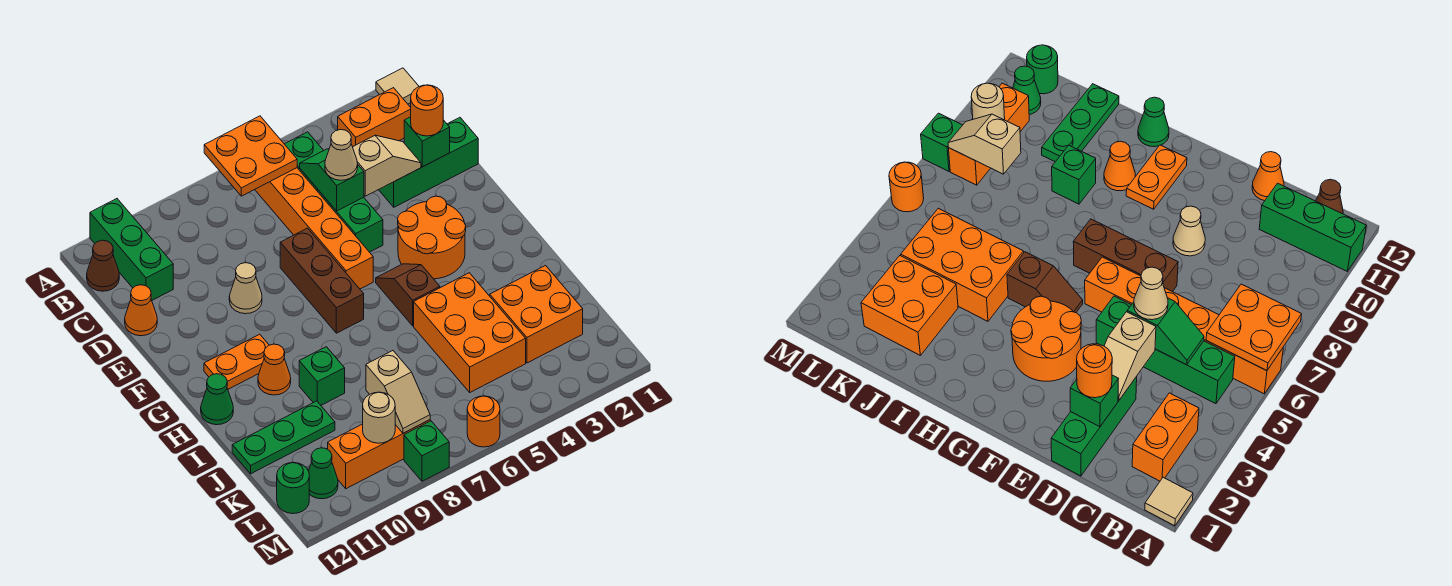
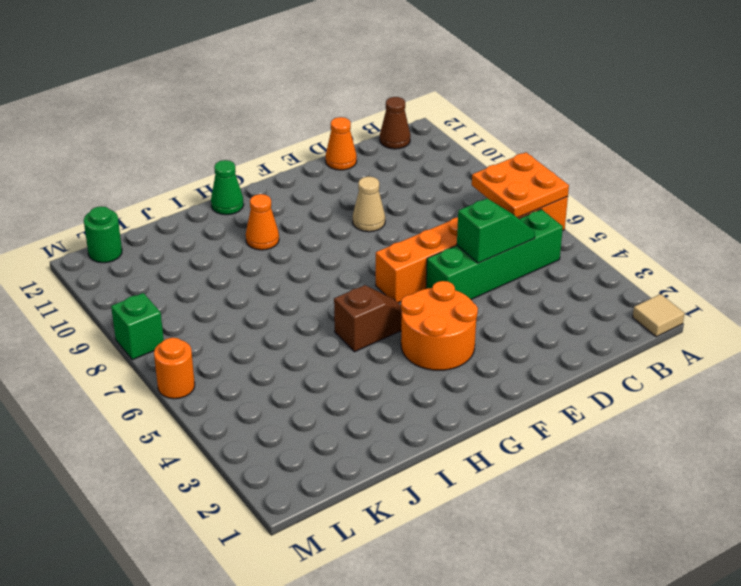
none -> green brick A11:C11 level 1
none -> orange brick B2:B3 level 1
none -> green brick D1:D3 level 1
none -> brown brick E7:G7 level 1

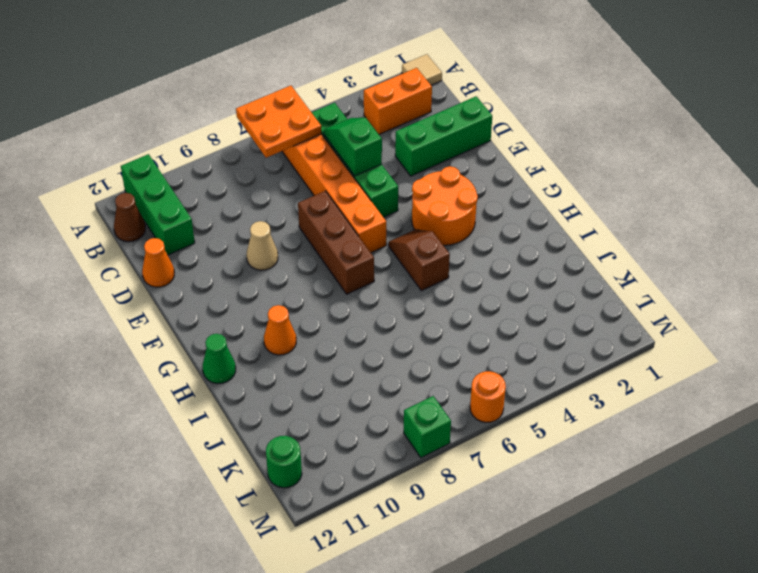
none -> orange plate G10:G11 level 1
none -> orange brick I4:K5 level 1
none -> green brick I9 level 1
none -> orange brick J2:K3 level 1

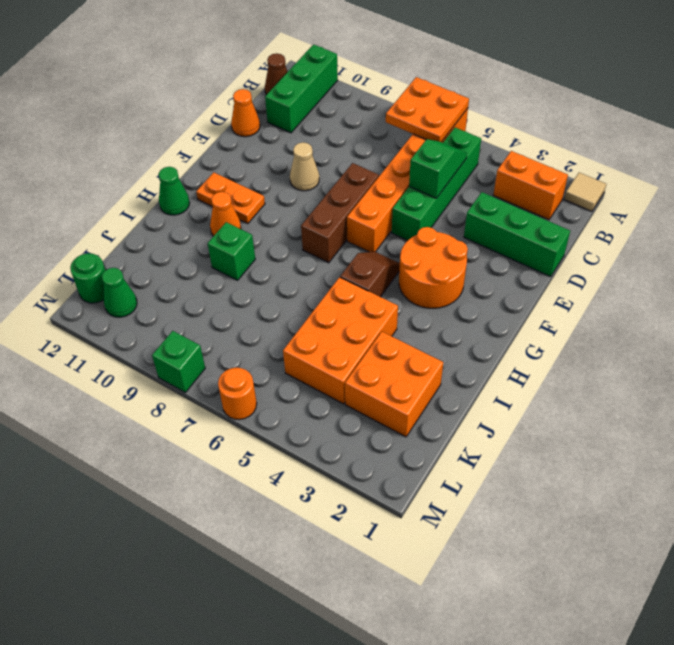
none -> green plate J10:J12 level 1
none -> orange brick L8:L10 level 1
none -> green brick D2 level 2
none -> tan slope D3:D4 level 2 top 4

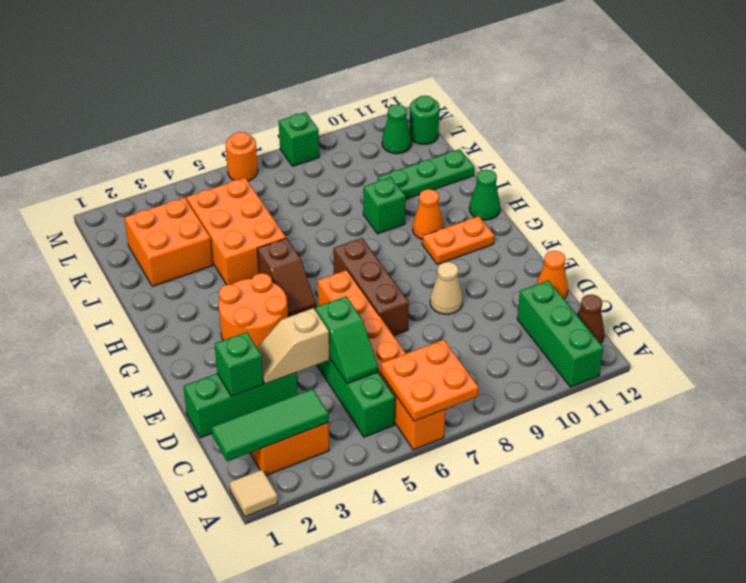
green tile B1:B3 level 2 -> none
none -> orange brick L8:L10 level 1
none -> tan slope K8:L8 level 2 top K
none -> tan round brick L9 level 2
none -> orange round brick D2 level 3

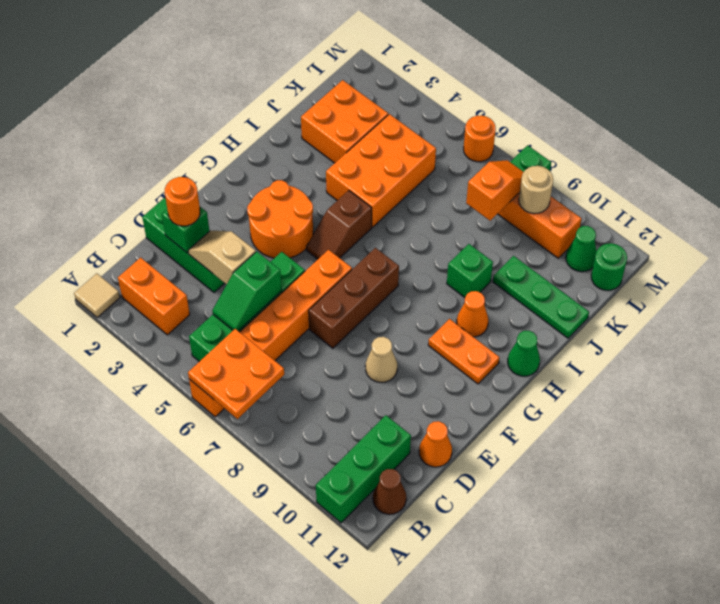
orange slope K8:L8 level 2 top K -> tan slope K8:L8 level 2 top K
none -> tan cone D5 level 3

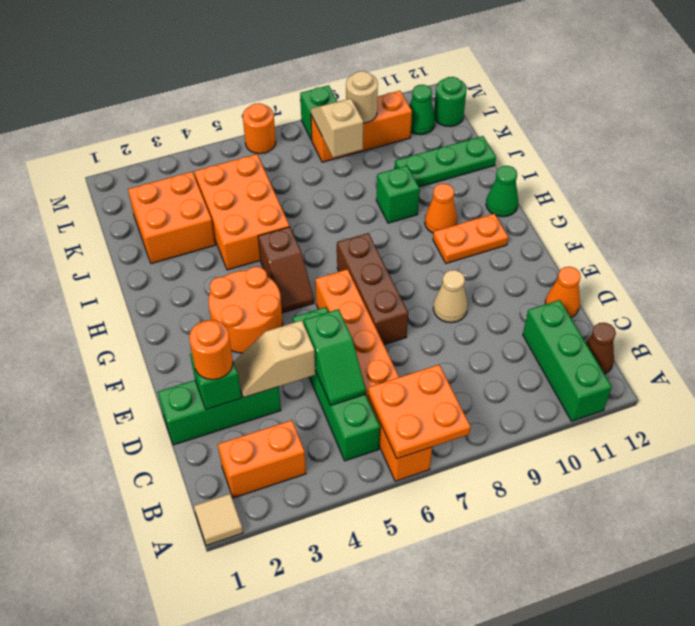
none -> tan cone D5 level 3

